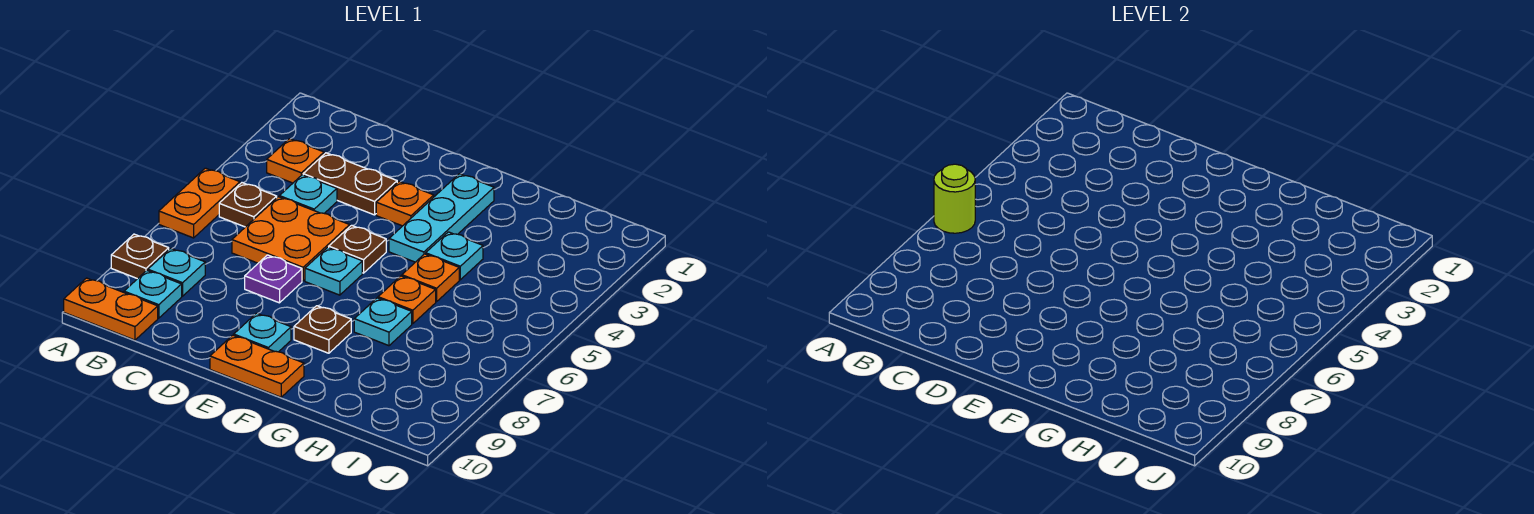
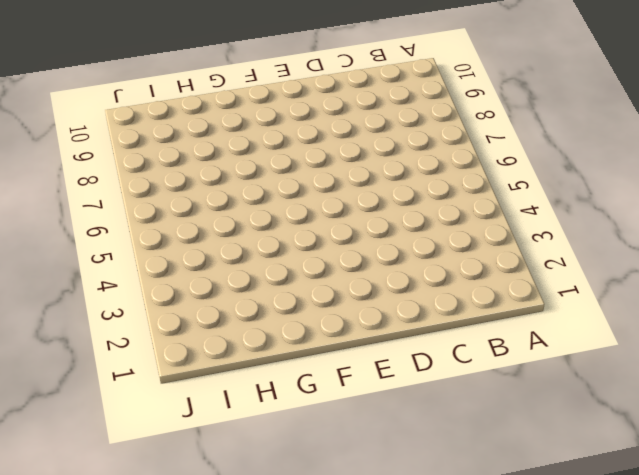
none -> orange plate A5:A6 level 1
none -> brown plate A8 level 1
none -> orange plate A10:B10 level 1

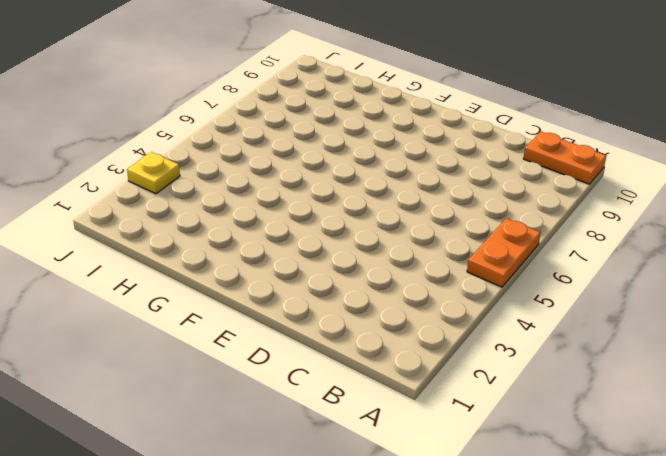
yellow plate J3 level 1 -> none
none -> brown plate A8 level 1
none -> orange plate B3 level 1
none -> brown plate B5 level 1

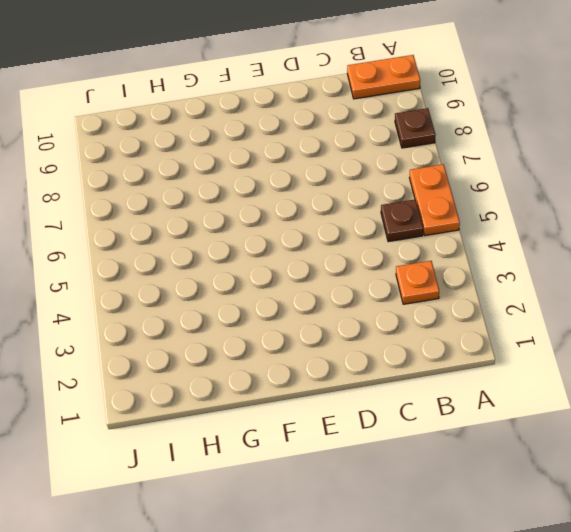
none -> cyan plate B8 level 1
none -> cyan plate B9 level 1
none -> brown plate C3:D3 level 1

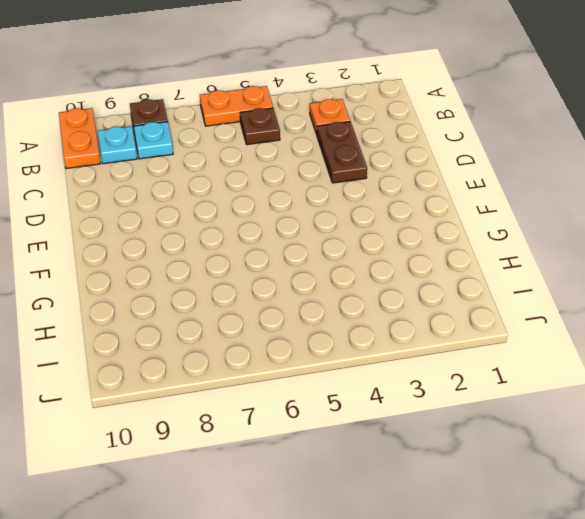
none -> cyan plate C4 level 1
none -> orange plate C5:D6 level 1
none -> purple plate D7 level 1

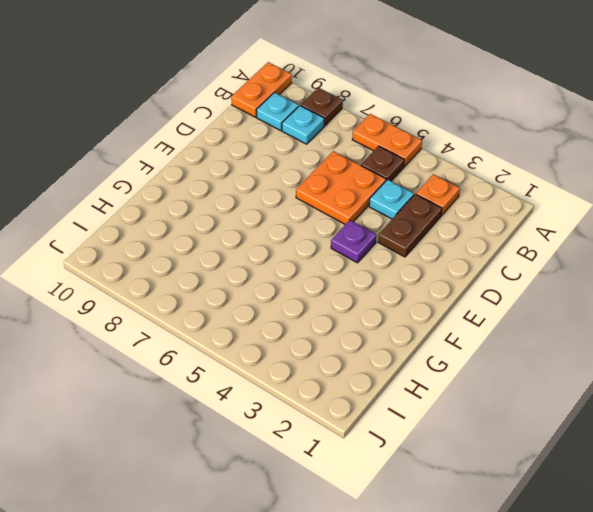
purple plate E4 level 1 -> purple plate D7 level 1
none -> orange plate E3 level 1
none -> brown plate E5 level 1
none -> cyan plate E6 level 1

